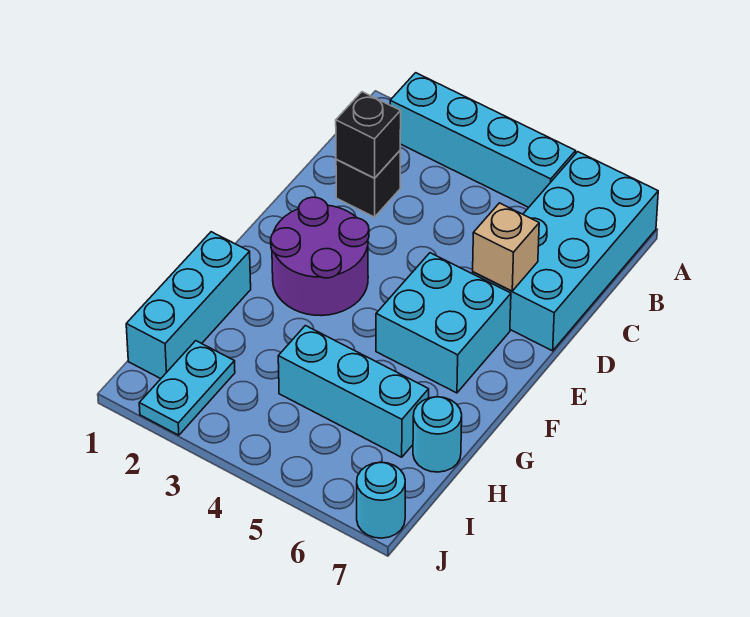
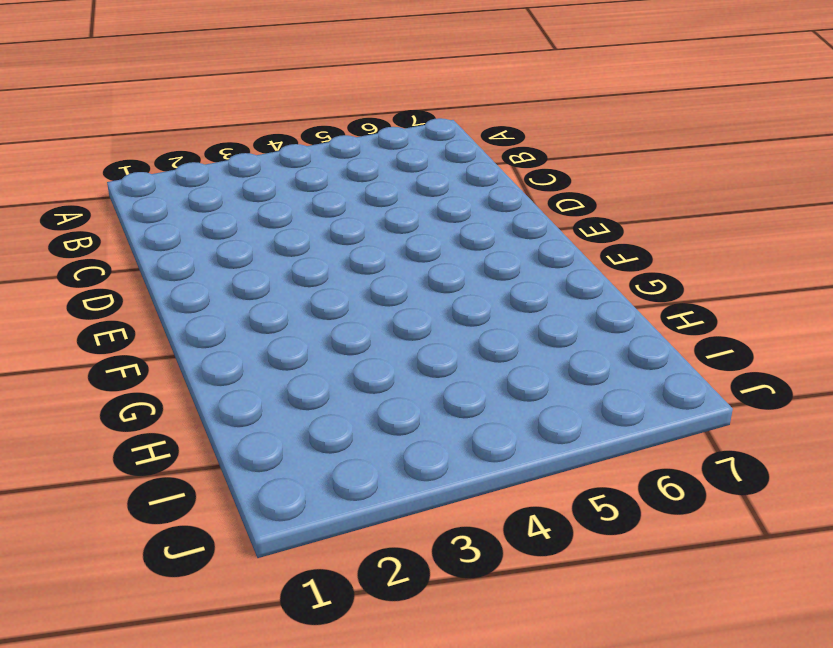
none -> cyan brick A2:A5 level 1
none -> cyan brick A6:D7 level 1
none -> black brick C2 level 1

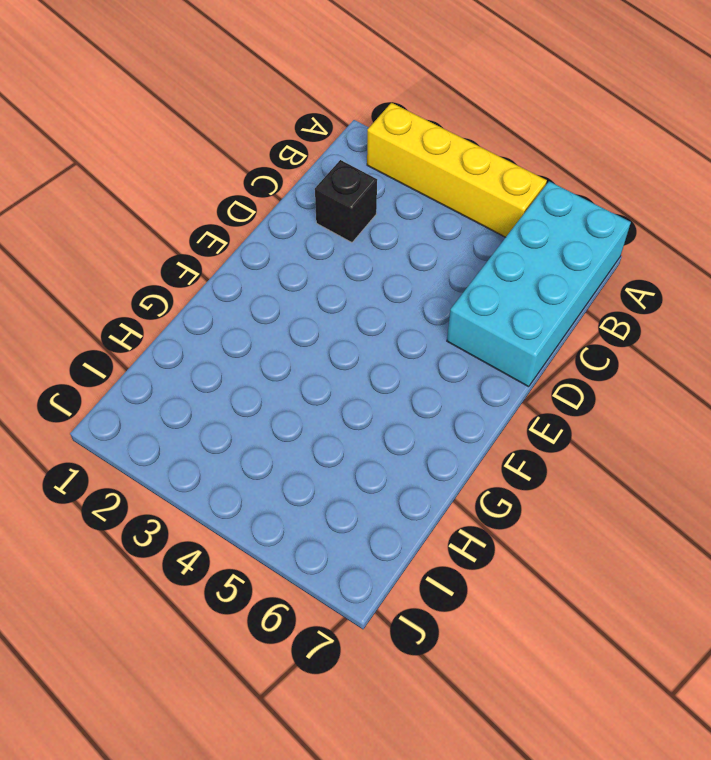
yellow brick A2:A5 level 1 -> cyan brick A2:A5 level 1
none -> purple round brick E2:F3 level 1
none -> cyan brick E5:F6 level 1
none -> cyan brick G1:I1 level 1

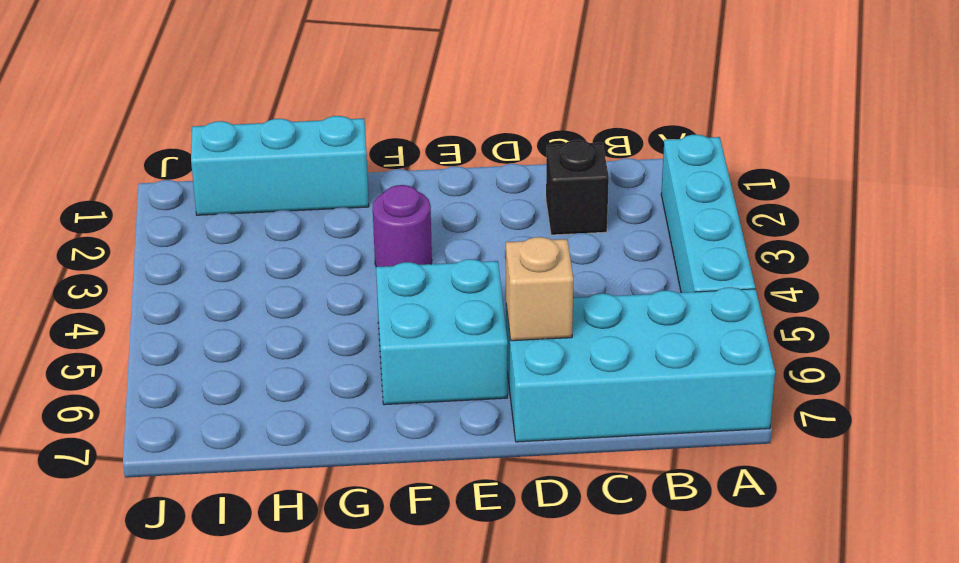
purple round brick F3 level 1 -> purple round brick E2:F3 level 1
none -> cyan brick H4:H6 level 1
none -> cyan round brick H7 level 1
none -> cyan plate I2:J2 level 1

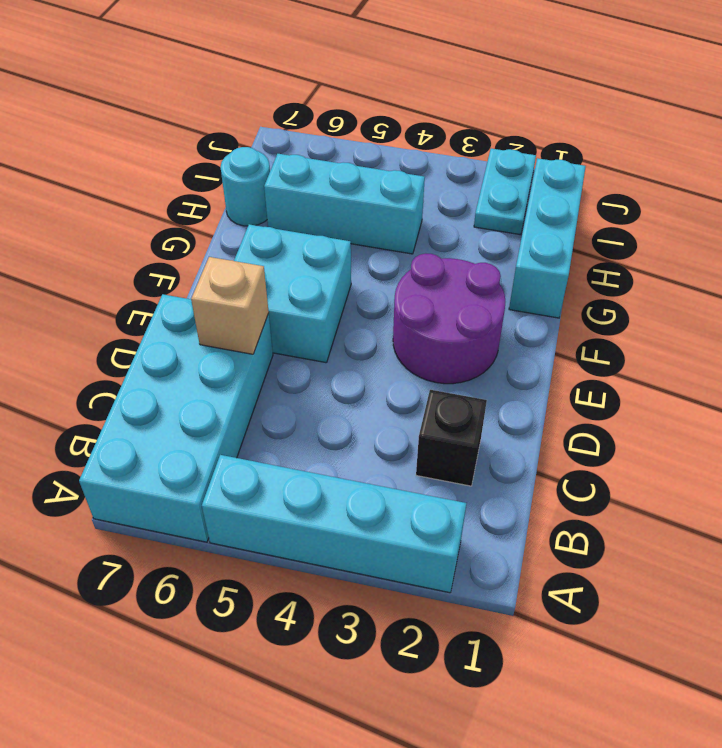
none -> cyan round brick J7 level 1
none -> black brick C2 level 2

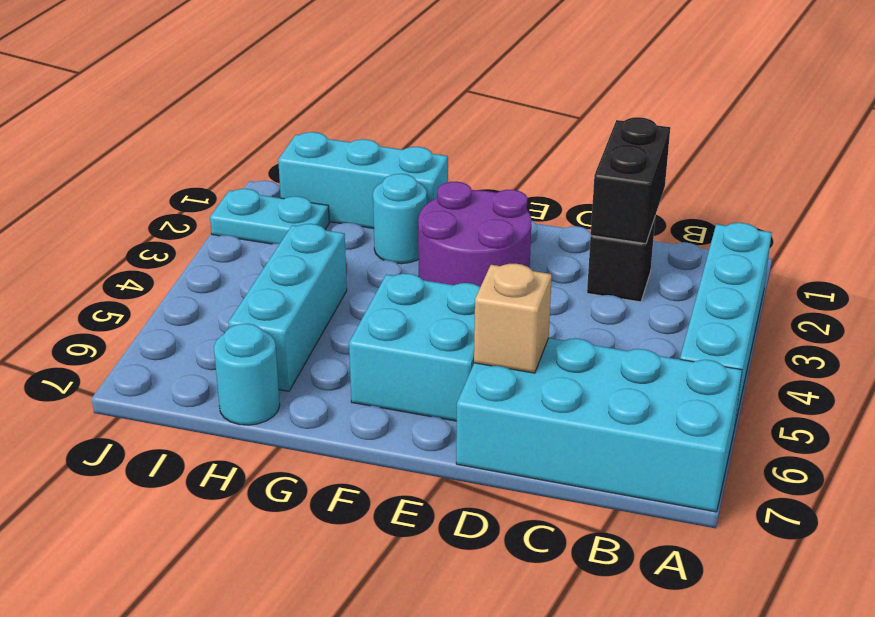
black brick C1:C2 level 2 -> black brick C2 level 2
cyan round brick G2 level 1 -> cyan round brick J7 level 1

